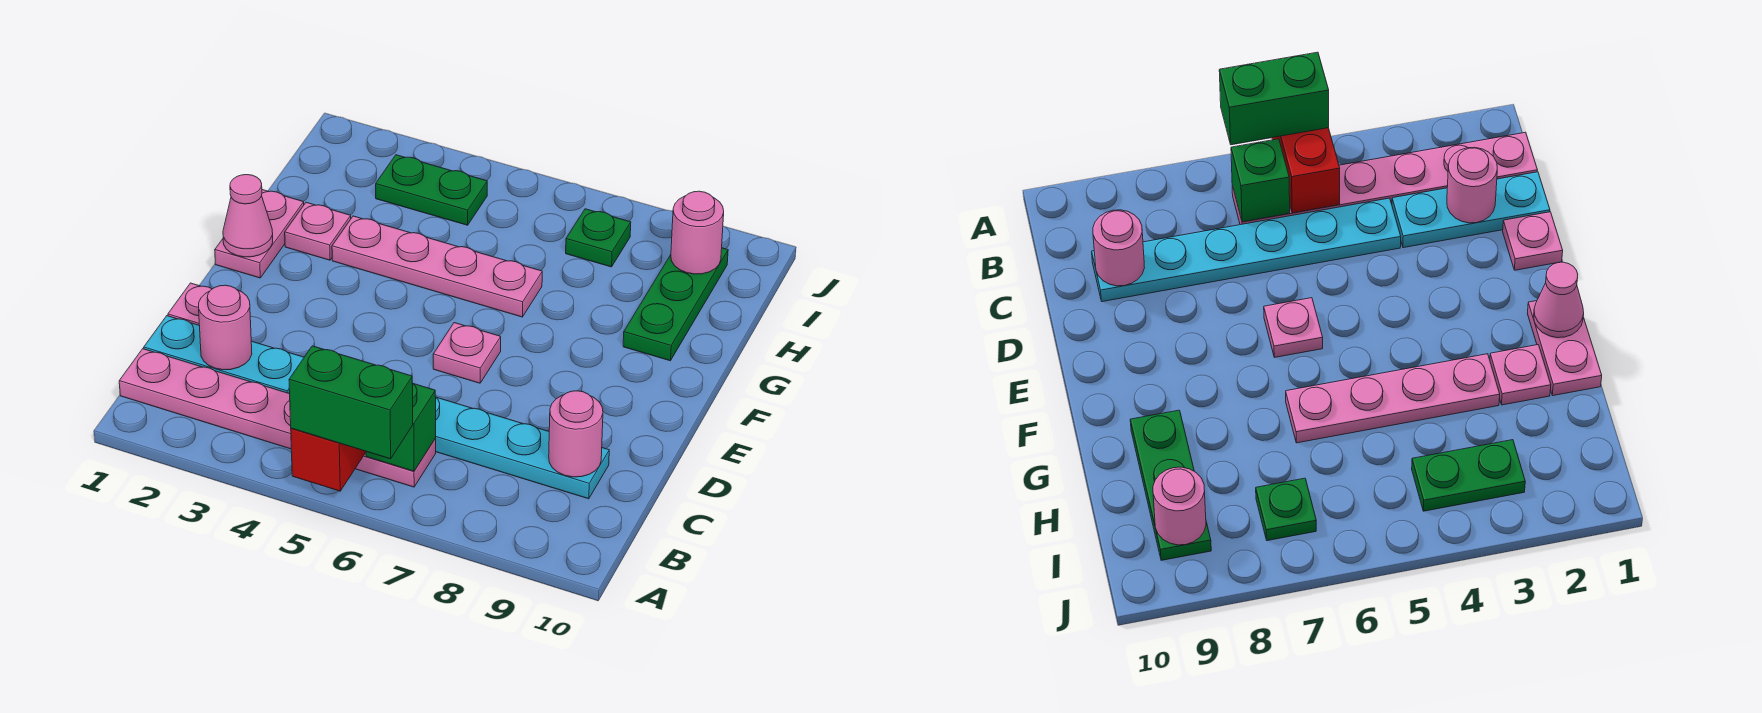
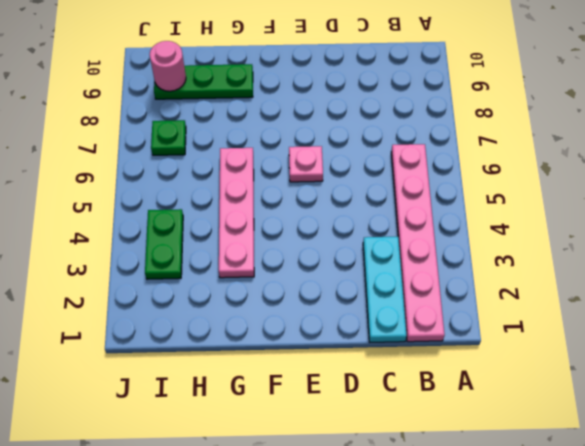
none -> cyan plate C4:C9 level 1
none -> pink plate D1 level 1
none -> pink plate F1:G1 level 1

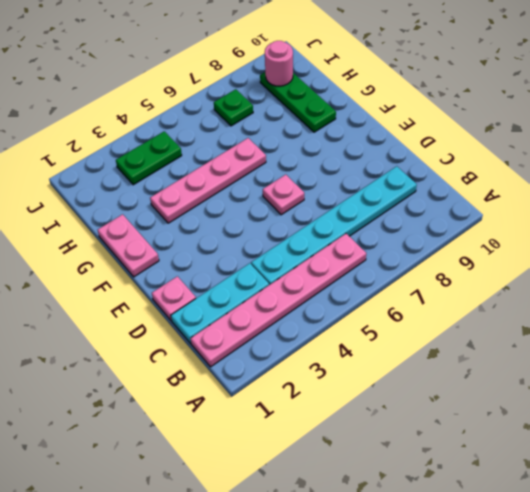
none -> pink plate G2 level 1
none -> red brick A5:B5 level 2
none -> green brick B6 level 2

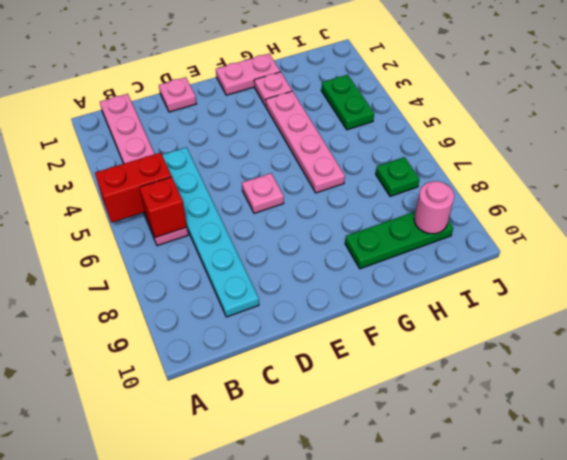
red brick B6 level 2 -> green brick B6 level 2
none -> cyan plate C1:C3 level 1
none -> pink round brick C2 level 2
none -> pink round brick C9 level 2

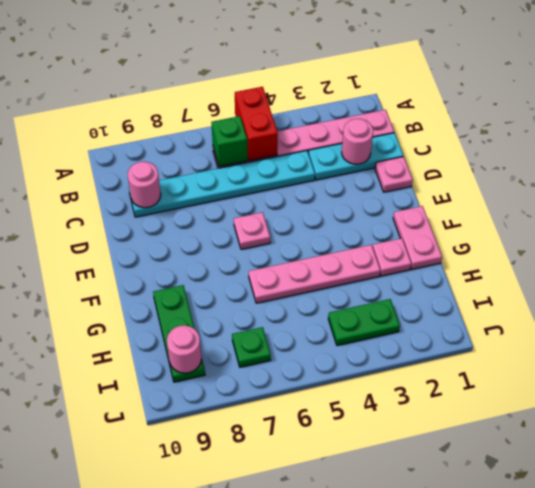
none -> pink cone F1 level 2
none -> green brick A5:A6 level 3

